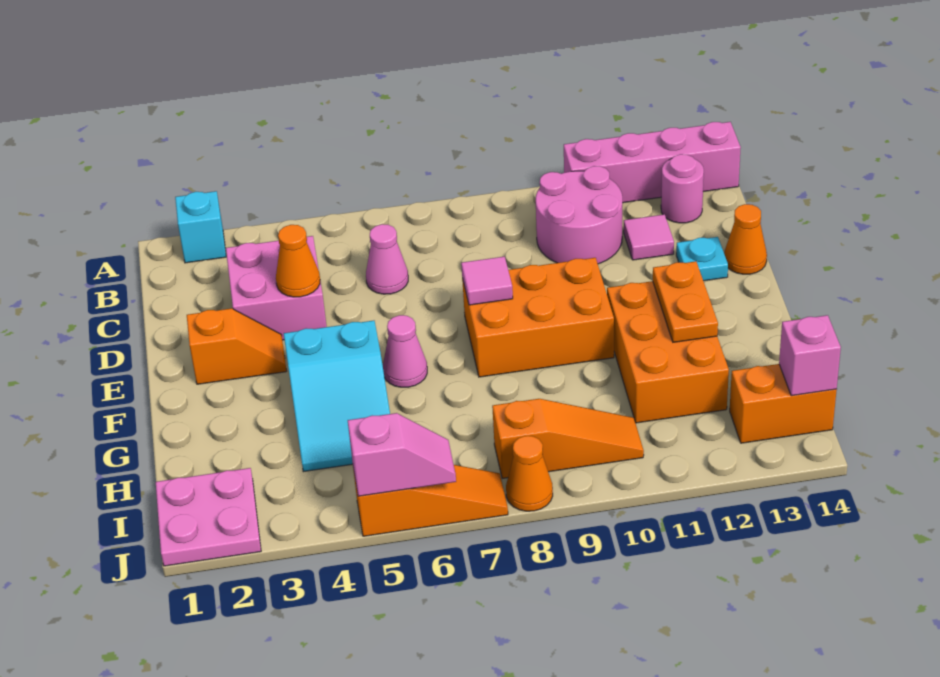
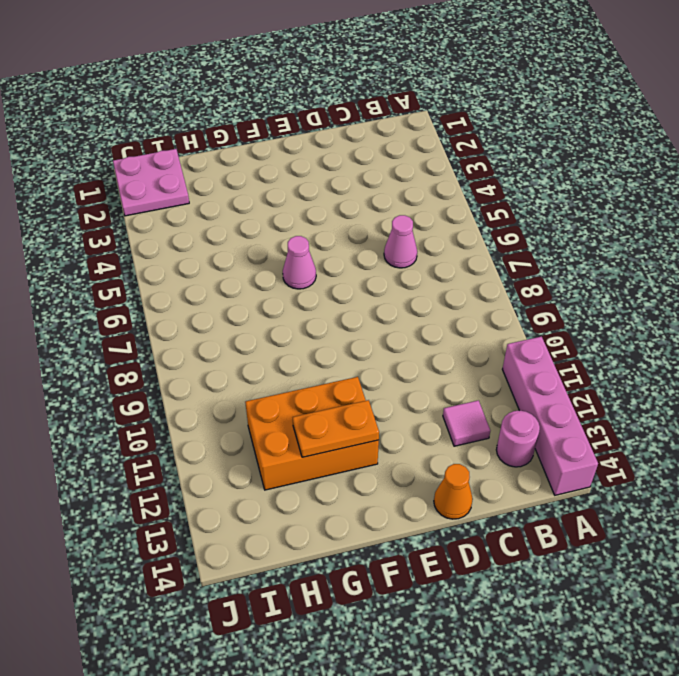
none -> cyan brick A2 level 1
none -> pink round brick B10:C11 level 1
none -> pink brick C3:D4 level 1

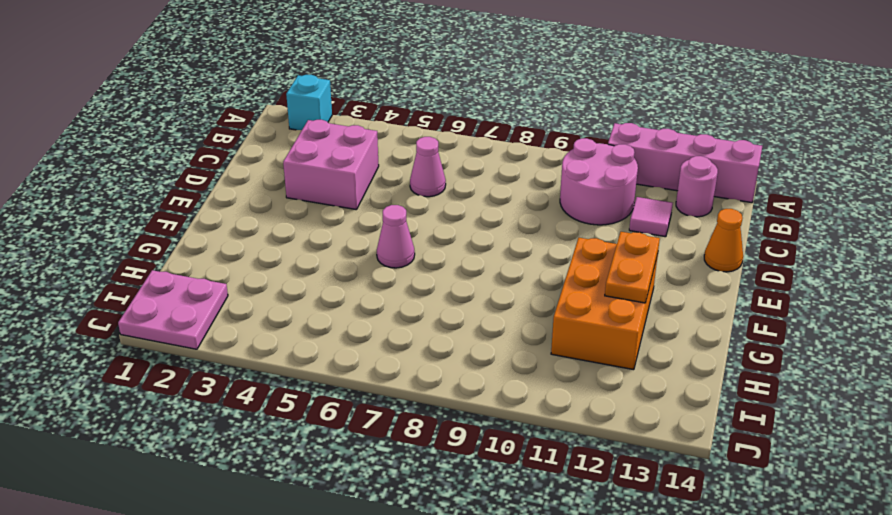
none -> cyan plate D13 level 1
none -> orange slope E2:E3 level 1 top 2
none -> orange brick E8:F10 level 1

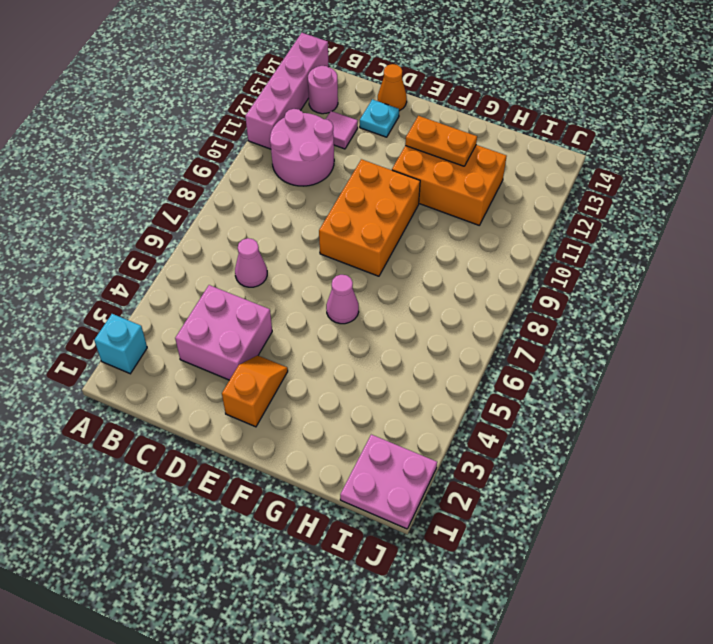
none -> cyan slope F4:H5 level 1 top F
none -> orange slope I8:I10 level 1 top 8
none -> orange brick I13:I14 level 1

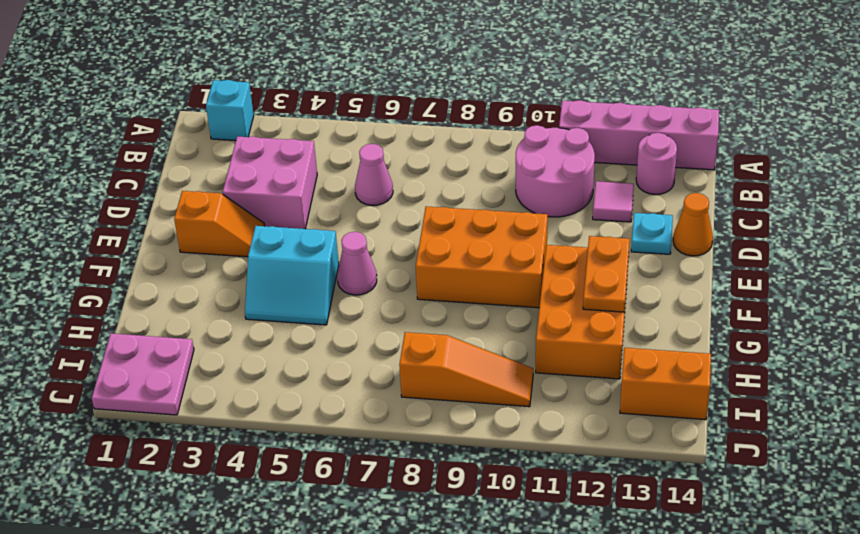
cyan slope F4:G5 level 1 top F -> cyan slope F4:H5 level 1 top F
none -> orange slope J5:J7 level 1 top 5
none -> orange cone J8 level 1
none -> orange cone D4 level 2

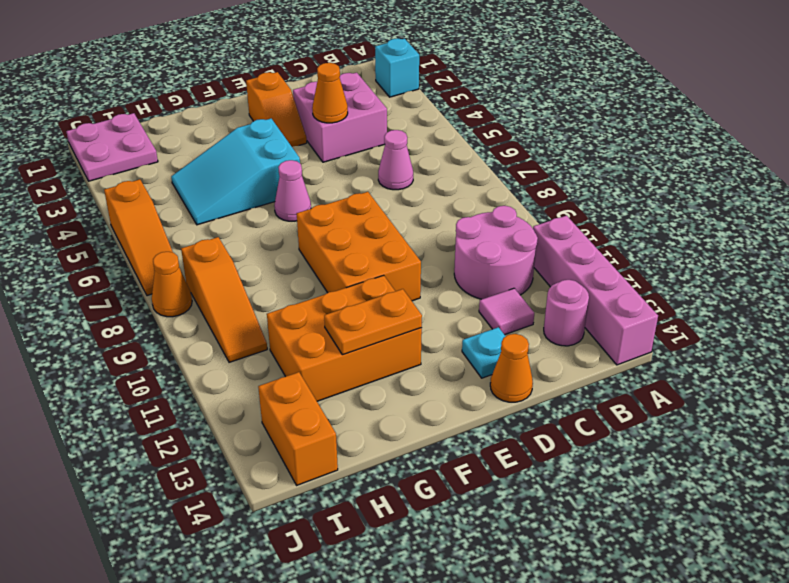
none -> pink tile E8 level 2
none -> pink brick I14 level 2
none -> pink slope J5:J6 level 2 top 5

